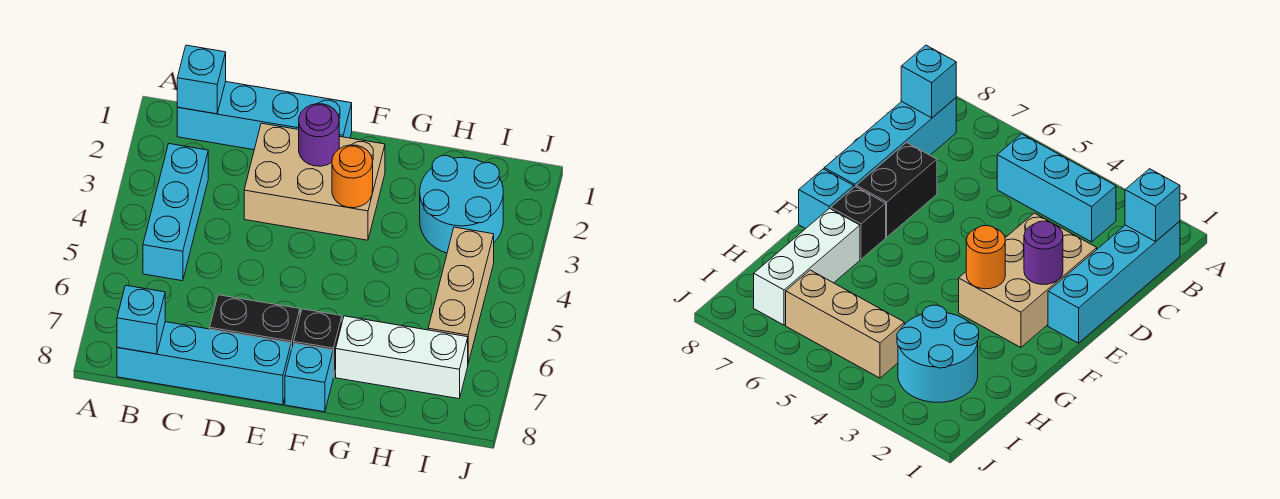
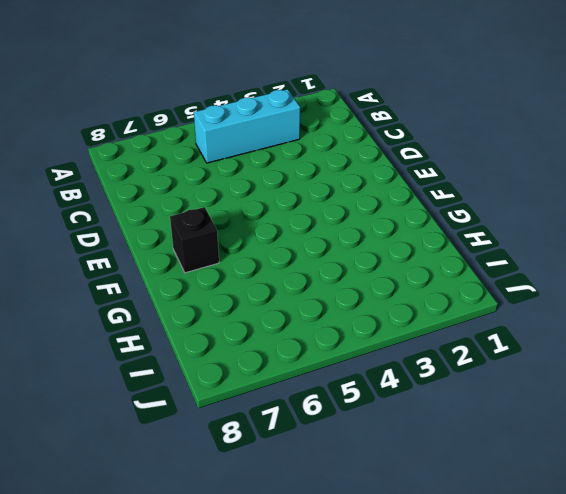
none -> cyan brick B1:E1 level 1
none -> cyan brick B8:E8 level 1
none -> tan brick D2:F3 level 1

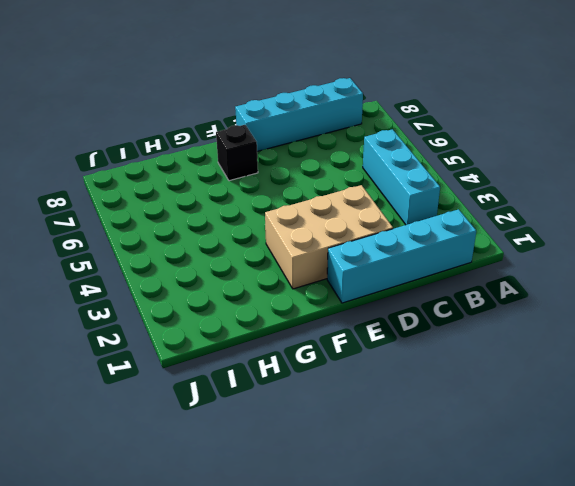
none -> black brick D7:E7 level 1
none -> cyan brick F8 level 1
none -> white brick G7:I7 level 1

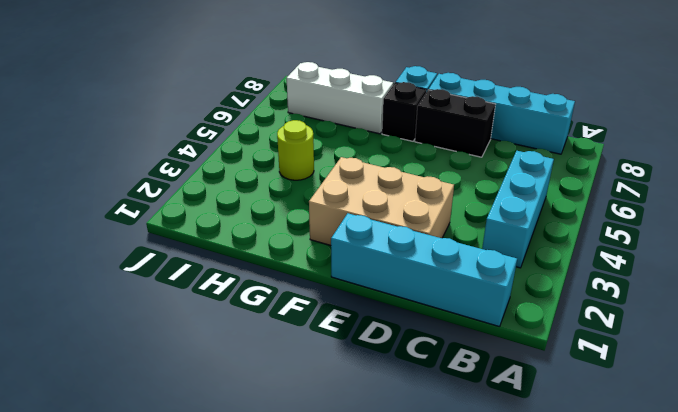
lime round brick H4 level 1 -> none
none -> cyan round brick H2:I3 level 1
none -> tan brick I4:I6 level 1
none -> cyan brick B1 level 2

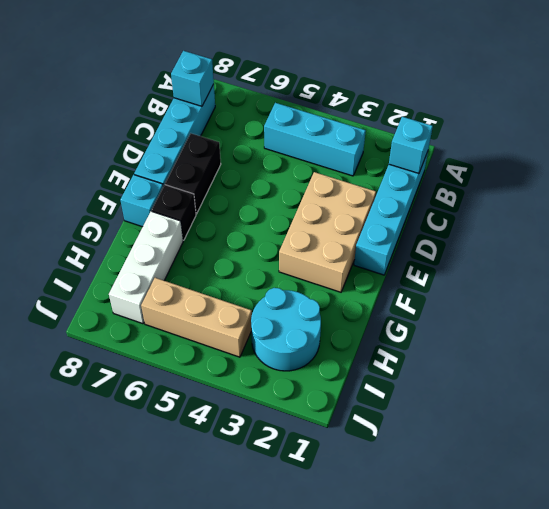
none -> purple round brick E2 level 2
none -> orange round brick F3 level 2

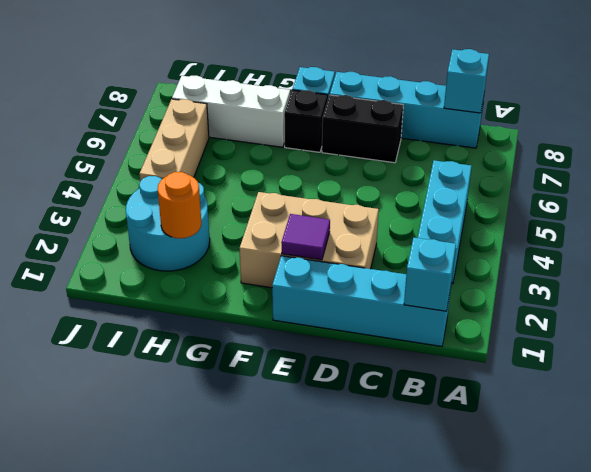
purple tile E2 level 2 -> purple round brick E2 level 2
orange round brick H2 level 2 -> orange round brick F3 level 2

